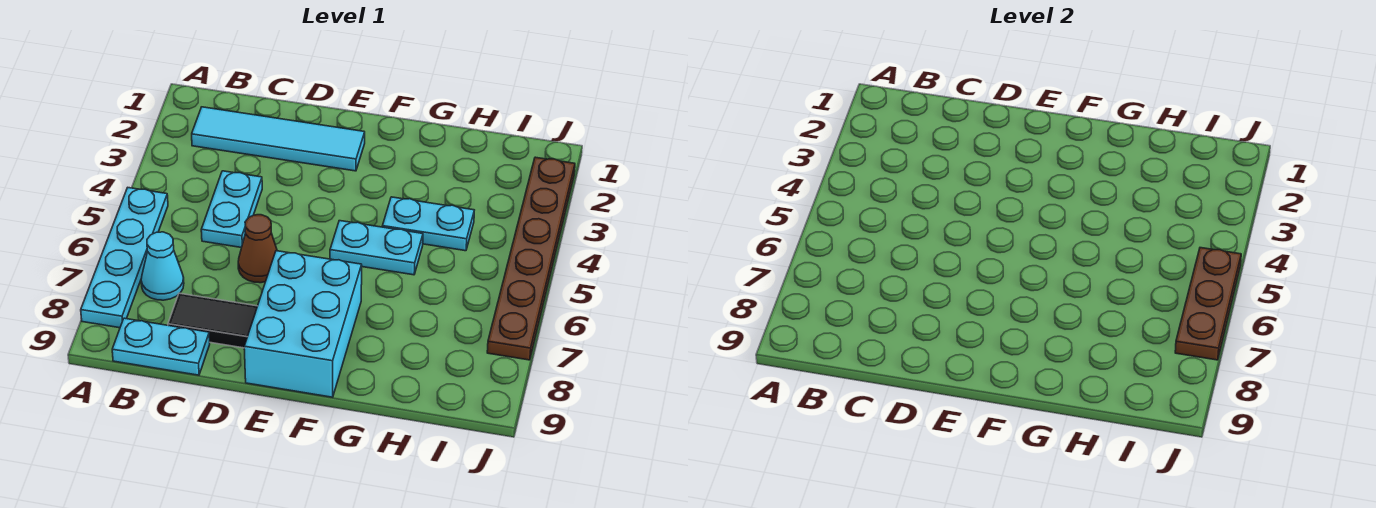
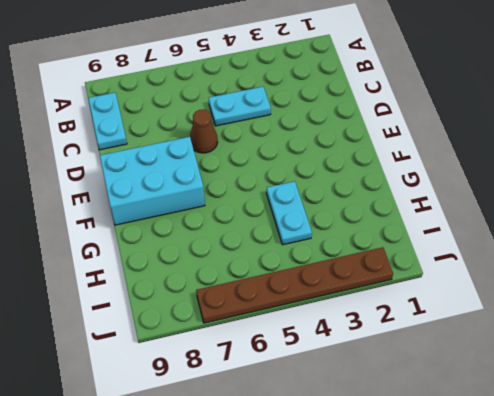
none -> cyan plate A5:A8 level 1
none -> cyan tile B2:E2 level 1
none -> cyan cone B7 level 1

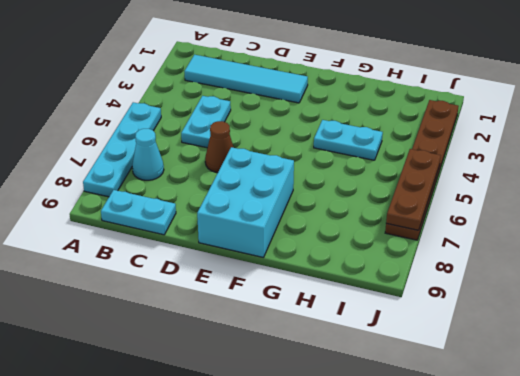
none -> black tile C8:D8 level 1
none -> cyan plate F5:G5 level 1

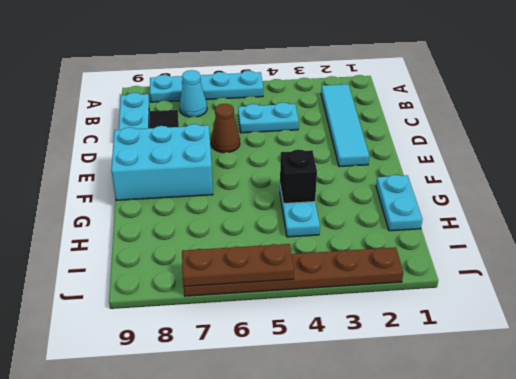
cyan plate G1:H1 level 1 -> cyan plate F5:G5 level 1
black brick G4 level 2 -> none

